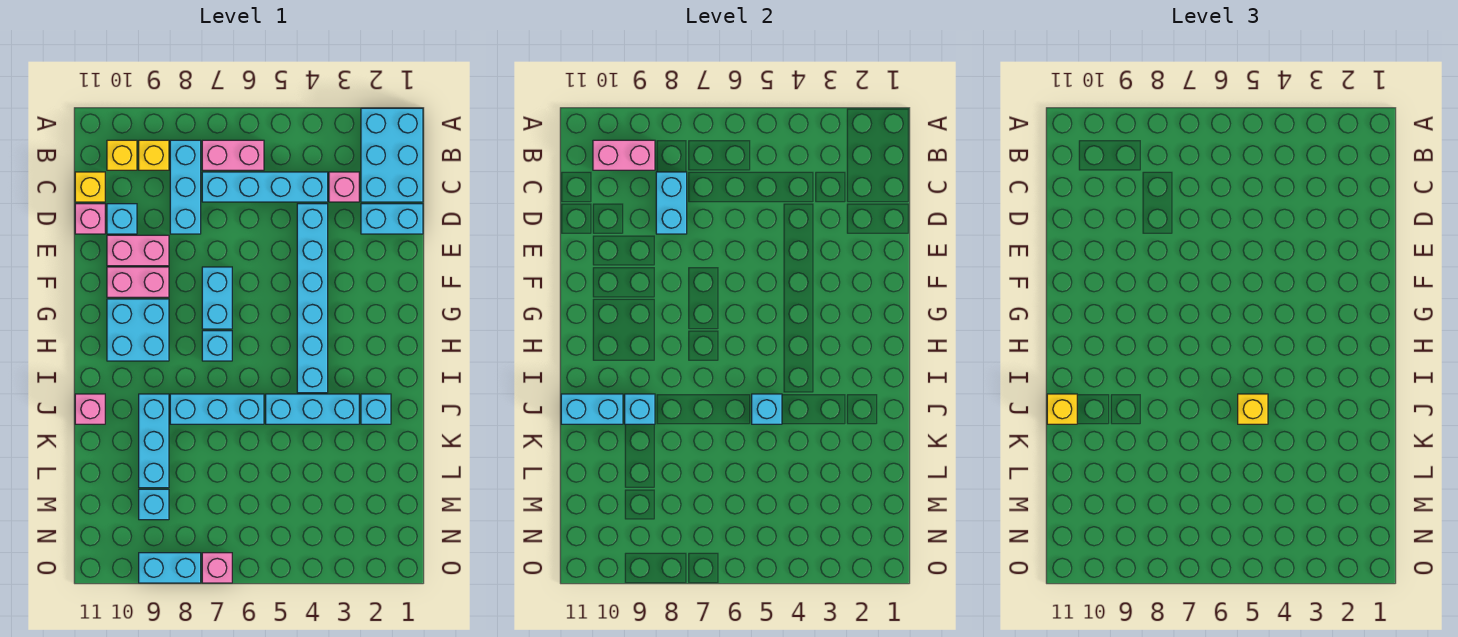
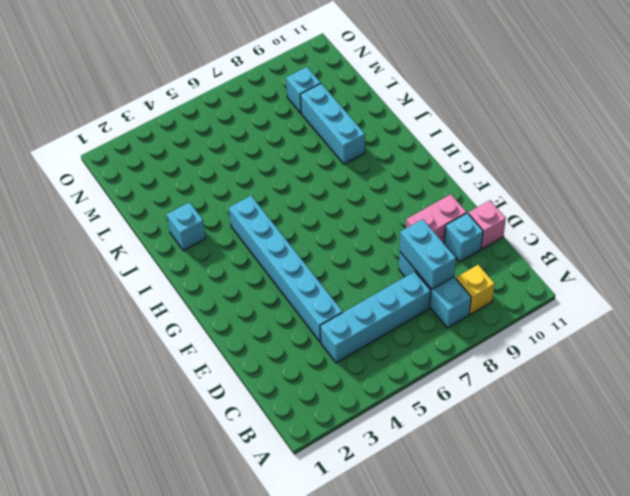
none -> cyan brick A1:C2 level 1
none -> pink brick B6:B7 level 1
none -> yellow brick B10 level 1
none -> pink brick C3 level 1

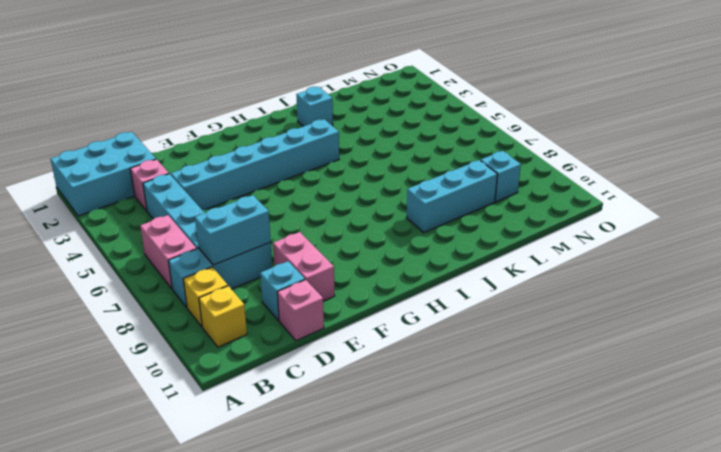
none -> yellow brick C11 level 1
none -> cyan brick D1:D2 level 1
none -> cyan brick F7:G7 level 1
none -> pink brick F9:F10 level 1

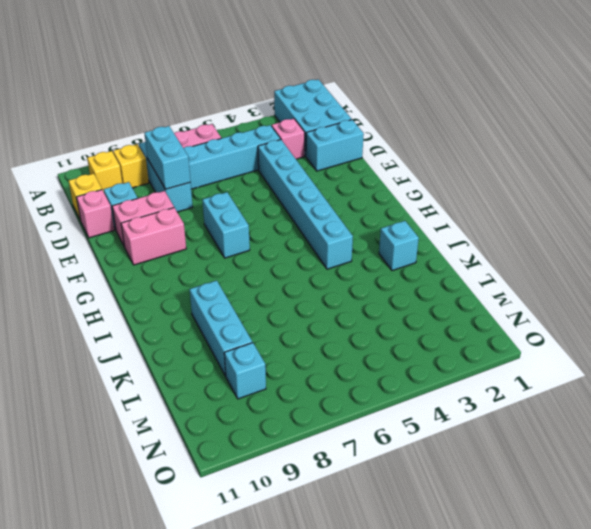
none -> cyan brick G9:H10 level 1
none -> cyan brick H7 level 1
none -> cyan brick J3:J5 level 1
none -> cyan brick J6:J8 level 1

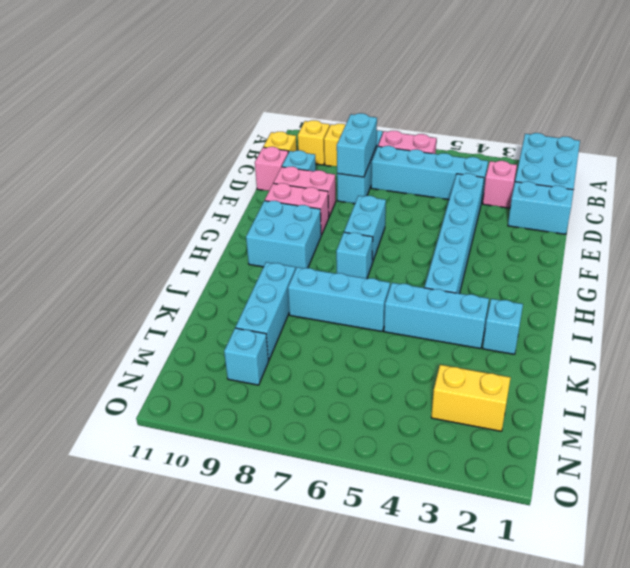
yellow brick M2:M3 level 1 -> none
none -> pink brick J11 level 1
none -> pink brick O7 level 1
none -> cyan brick O8:O9 level 1
none -> pink brick B9:B10 level 2

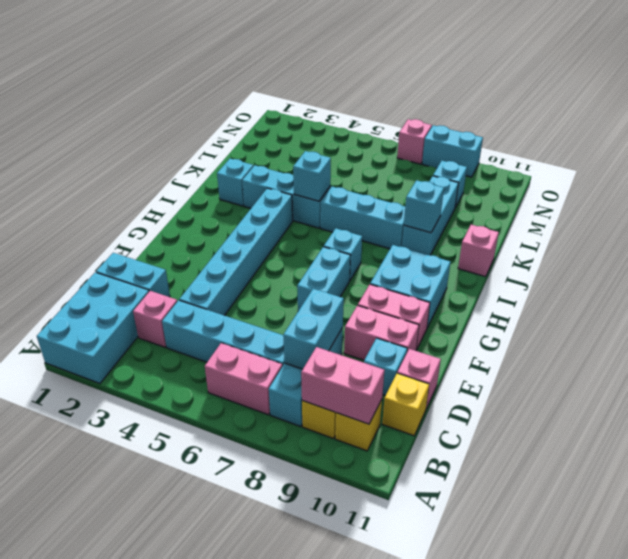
none -> cyan brick J10:J11 level 2
none -> yellow brick J5 level 3
none -> yellow brick J11 level 3

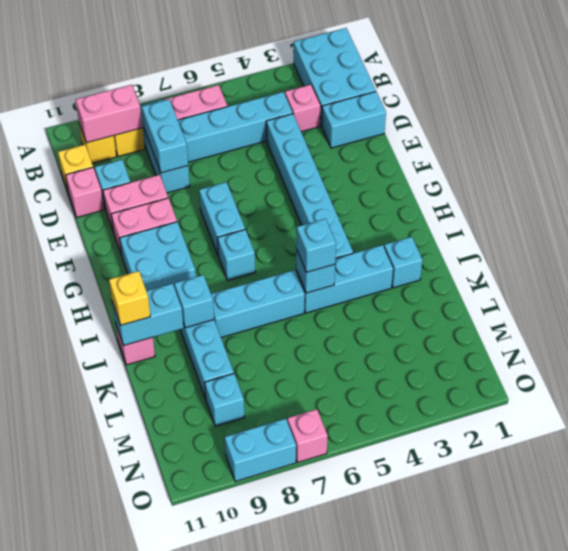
cyan brick J5 level 3 -> yellow brick J5 level 3

